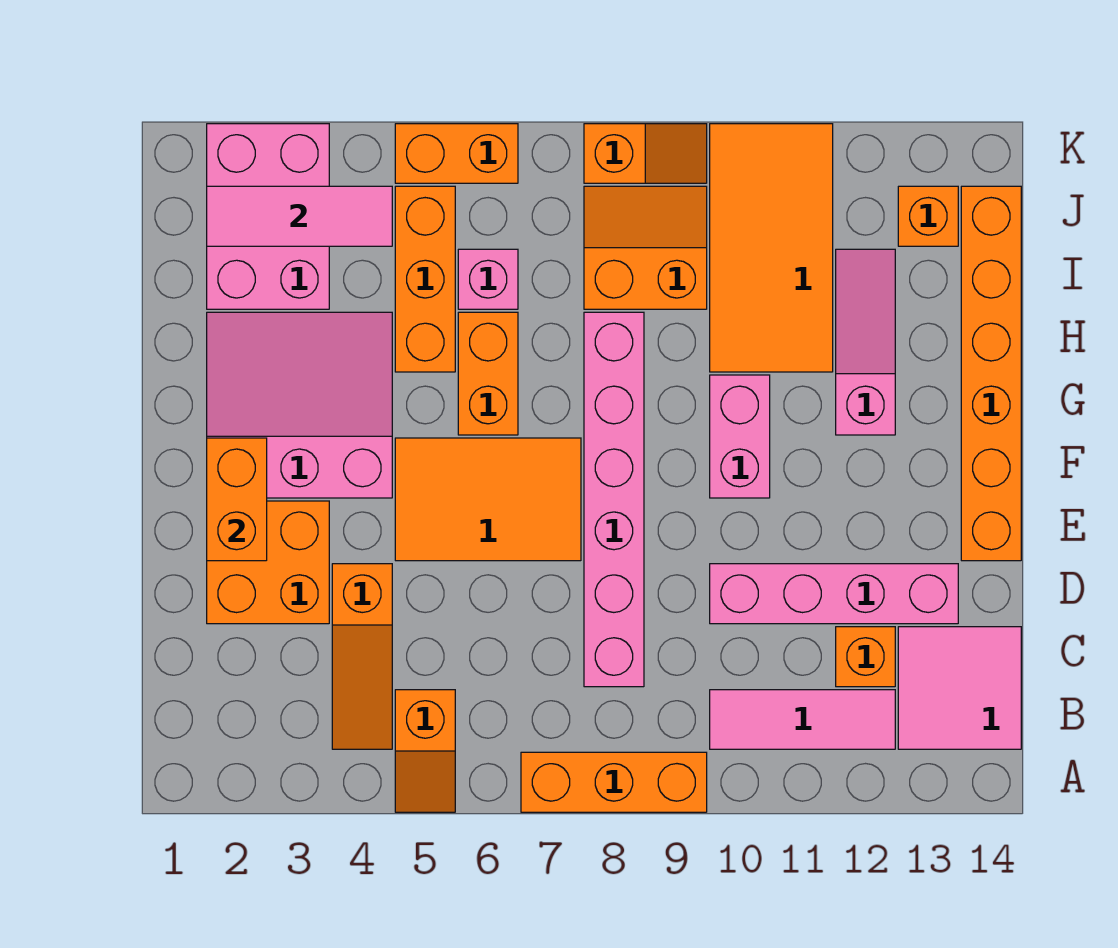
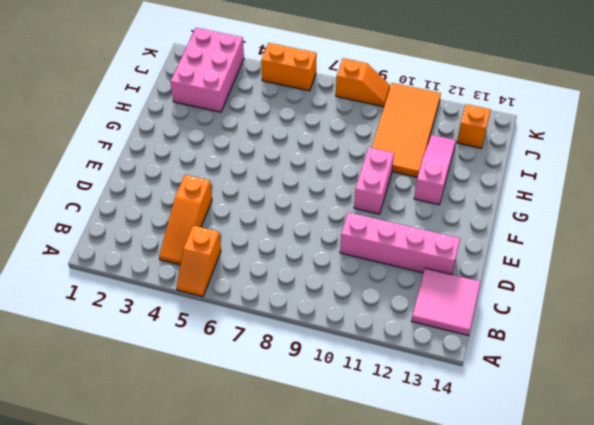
none -> orange brick A7:A9 level 1
none -> pink tile B10:B12 level 1
none -> pink brick C8:H8 level 1

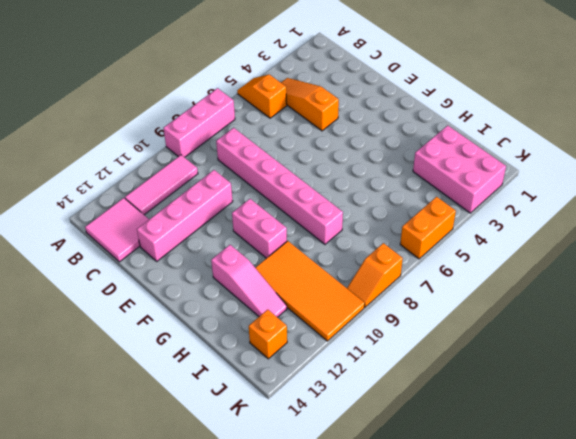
pink brick A7:A9 level 1 -> orange brick A7:A9 level 1
none -> orange brick C12 level 1
none -> orange brick D2:E3 level 1
none -> orange tile E5:F7 level 1

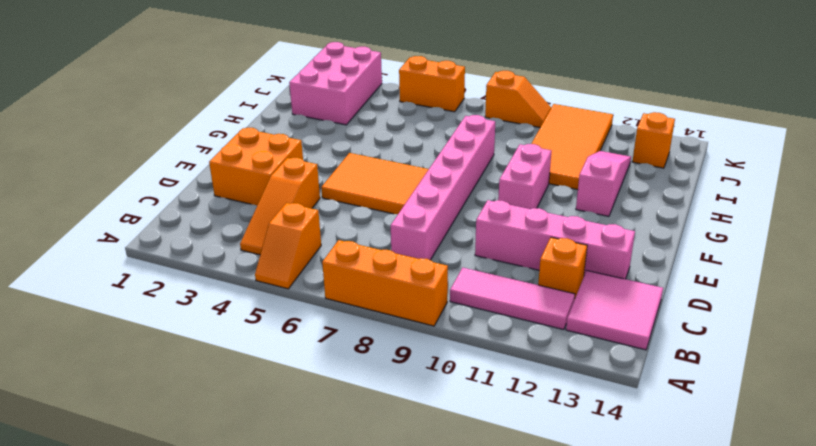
none -> orange brick E14:J14 level 1
none -> pink slope F2:H4 level 1 top F
none -> orange brick G6:H6 level 1

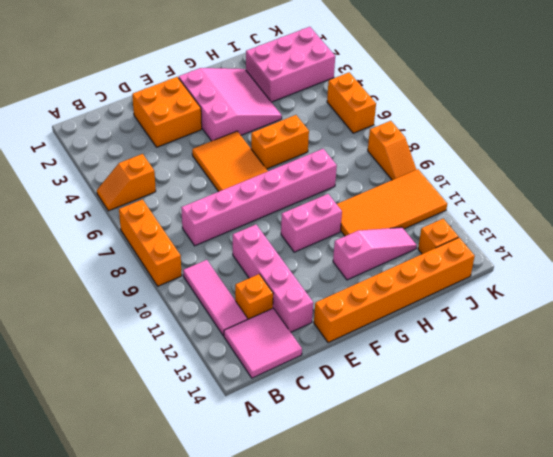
none -> orange slope B4:D4 level 1 top D
none -> orange brick H5:J5 level 1
none -> pink brick I6 level 1

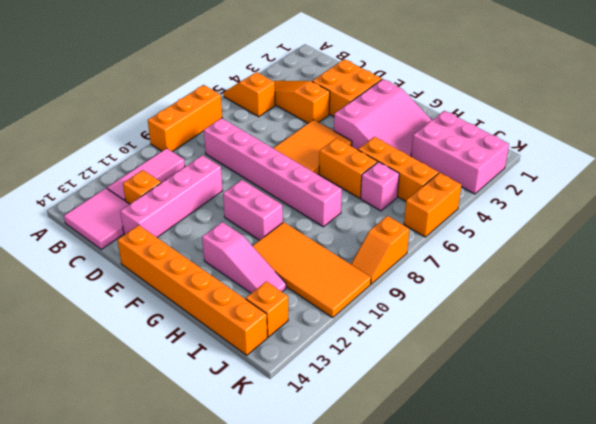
none -> orange slope I8:J9 level 1 top I
none -> orange brick E2:F2 level 2
none -> pink tile J2:J4 level 2

